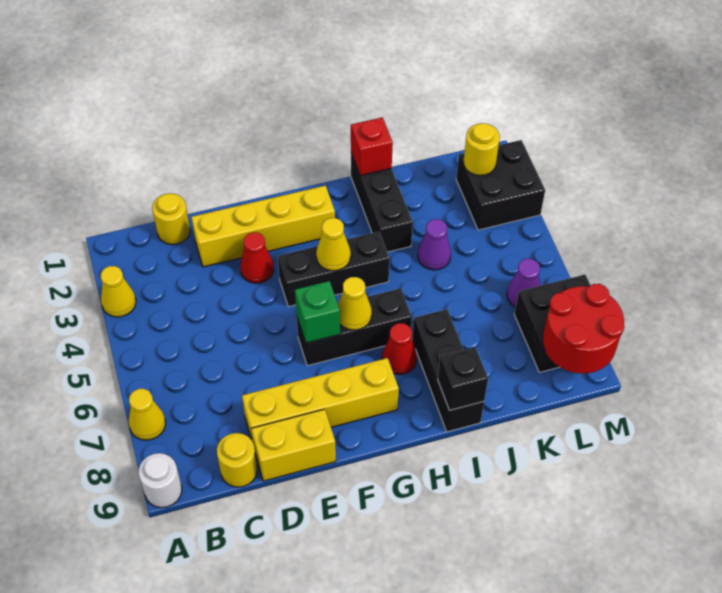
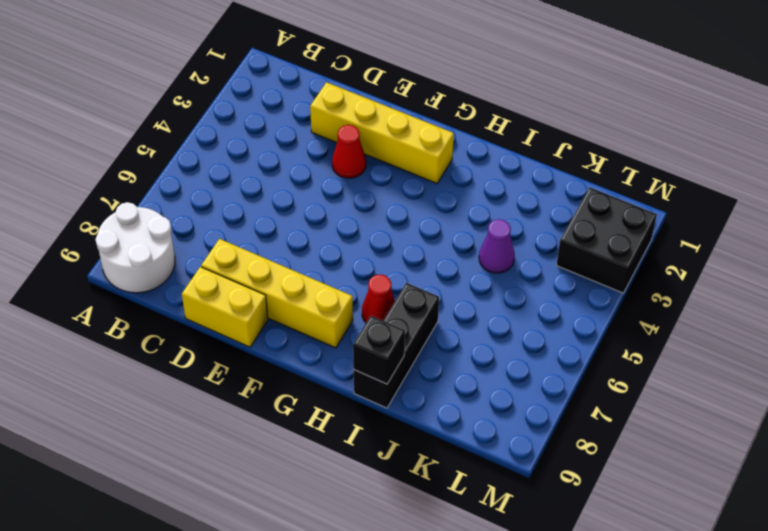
white round brick A8:B9 level 1 -> white round brick A9 level 1
none -> yellow cone A3 level 1
none -> yellow cone A7 level 1
none -> yellow round brick C1 level 1

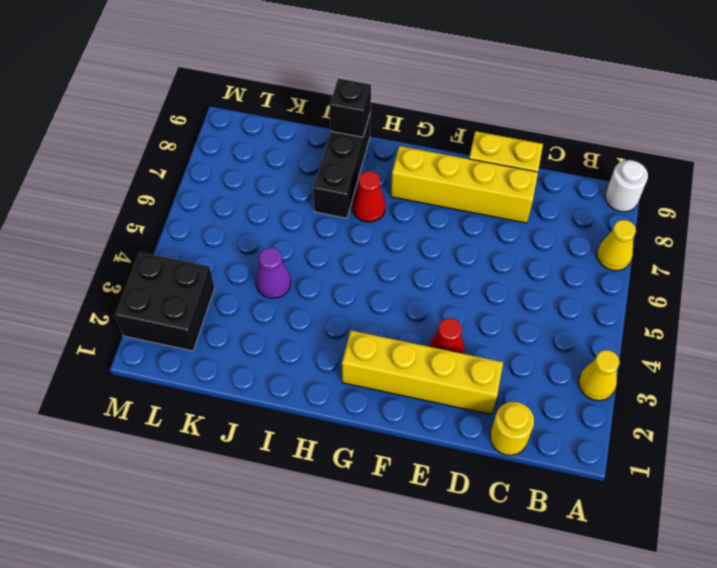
none -> yellow round brick C9 level 1
none -> black brick F4:H4 level 1
none -> black brick F6:H6 level 1

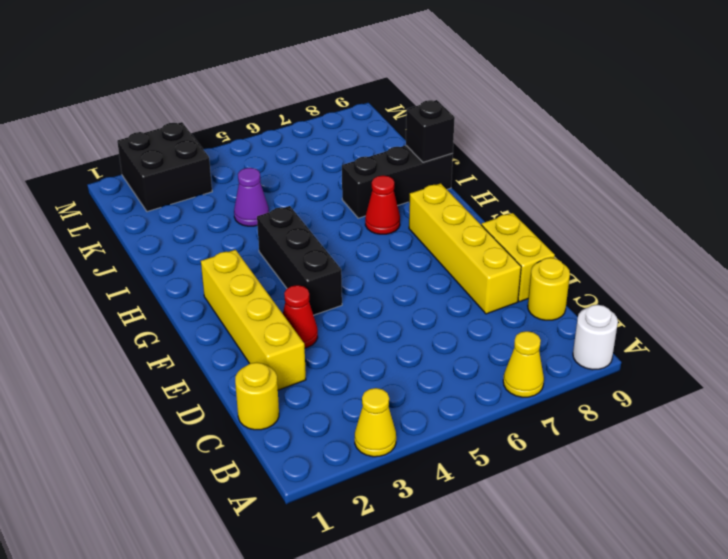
none -> black brick F6:H6 level 1
none -> black brick I1:I3 level 1
none -> purple cone L6 level 1

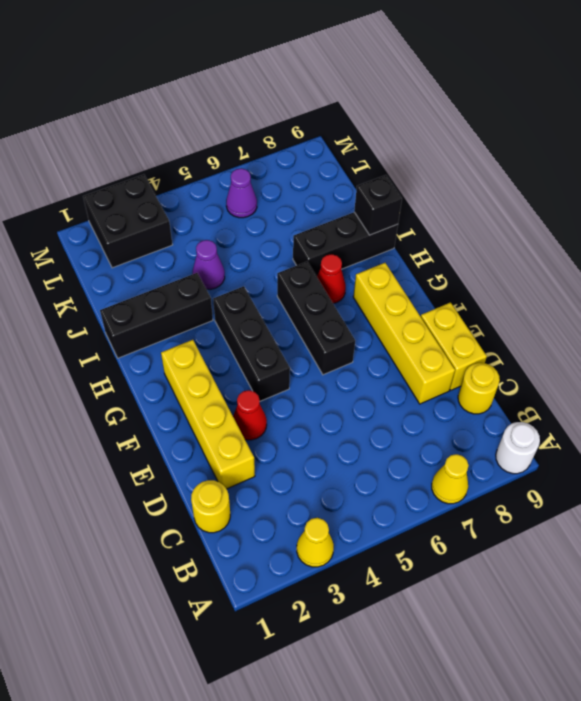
none -> black brick L7:M8 level 1
none -> green brick F6 level 2
none -> yellow cone G4 level 2

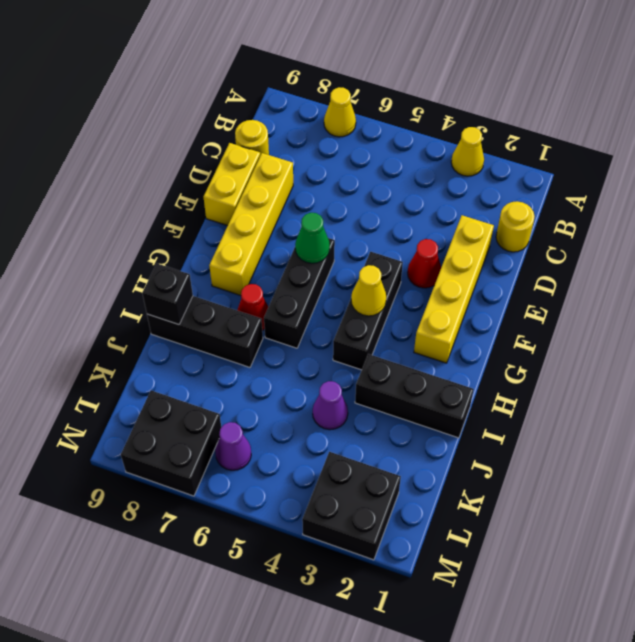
green cone F6 level 2 -> green brick F6 level 2
none -> white round brick A9 level 1
none -> yellow cone G6 level 2
none -> red brick I1 level 2

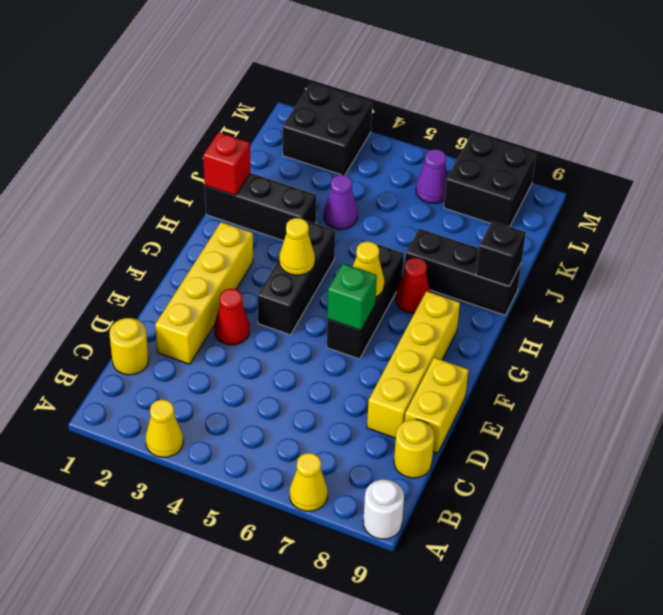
none -> yellow round brick L2 level 2
none -> red round brick L8:M9 level 2

